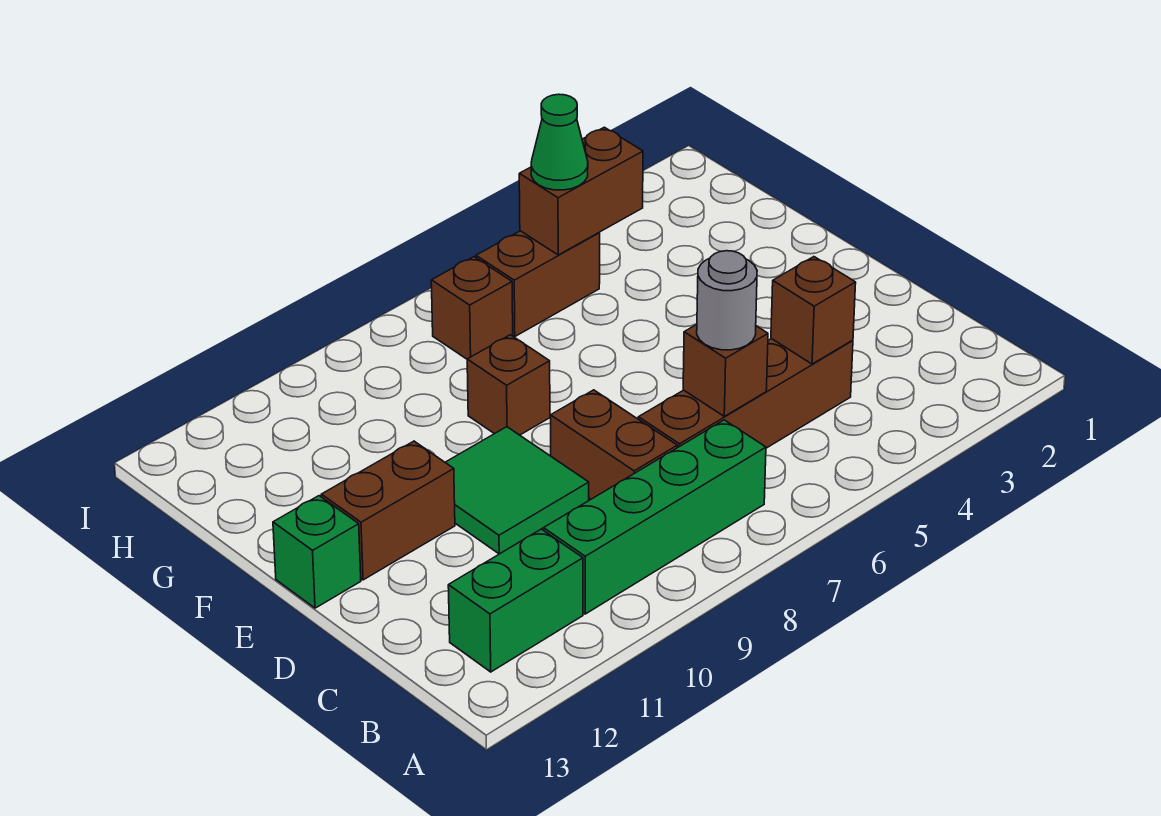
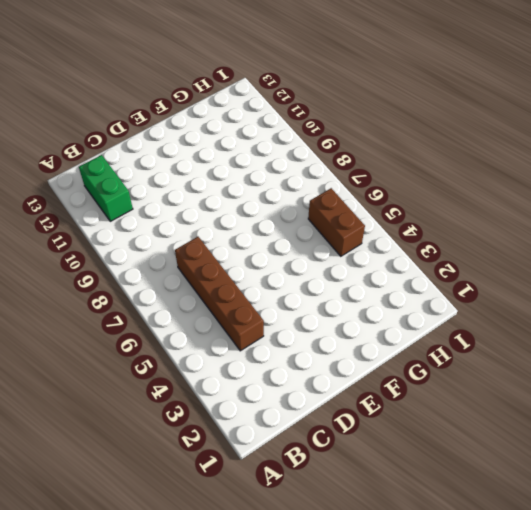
none -> green brick B7:B10 level 1
none -> brown brick C8:D8 level 1
none -> green tile D9:E10 level 1

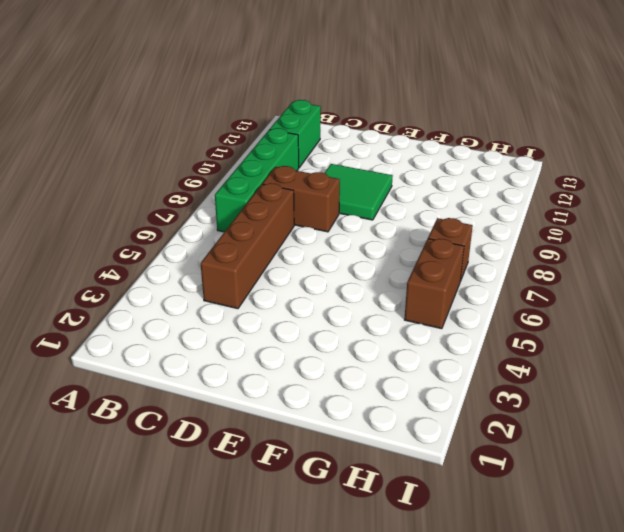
none -> brown brick E11:E12 level 1
none -> green brick E13 level 1
none -> brown brick F8 level 1

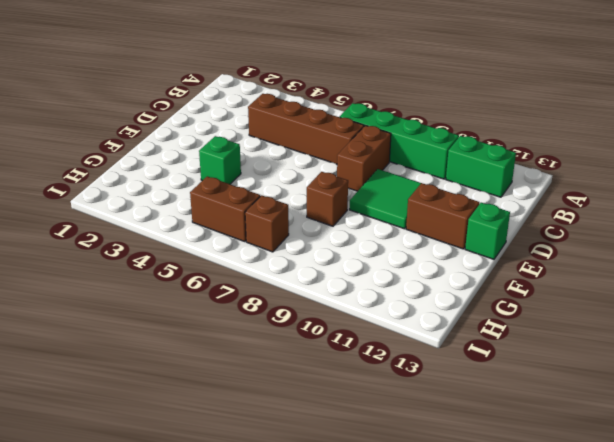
green brick F4 level 1 -> none
none -> brown brick C4 level 2
none -> brown brick C6 level 2
none -> brown brick H4:H5 level 2

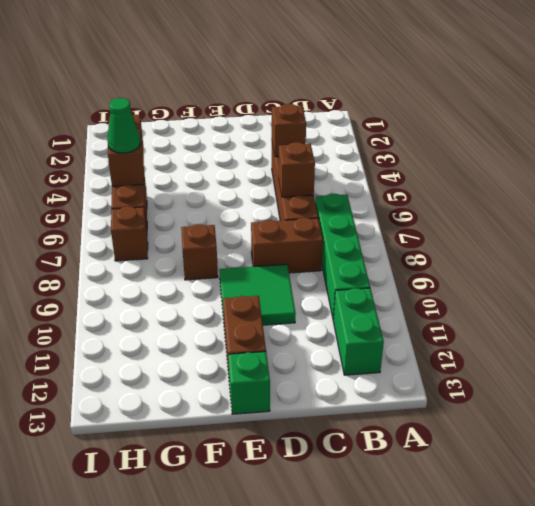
none -> grey round brick C6 level 3

